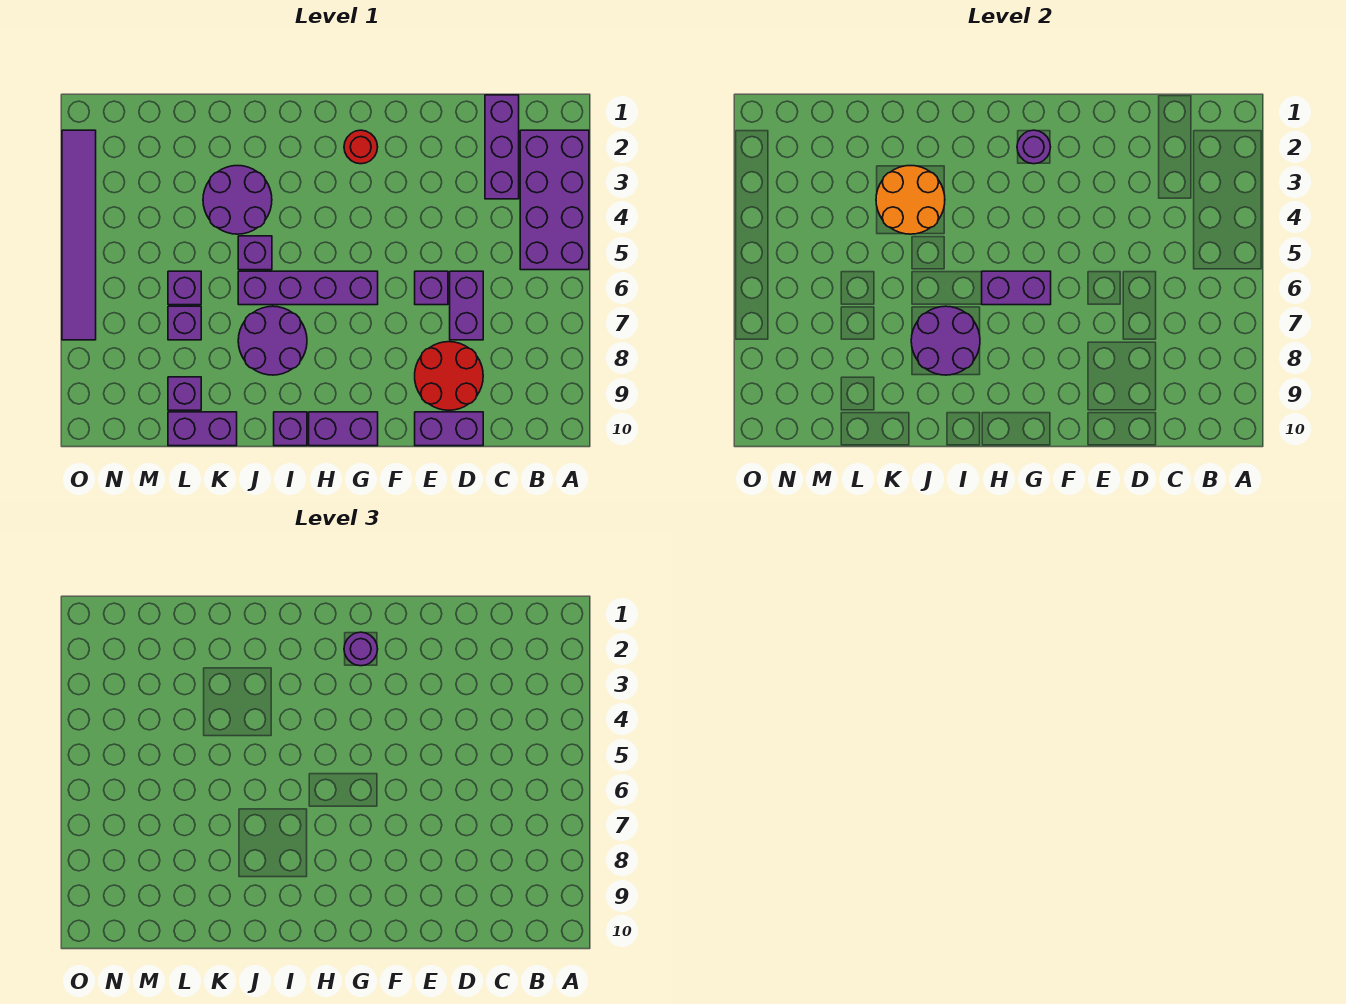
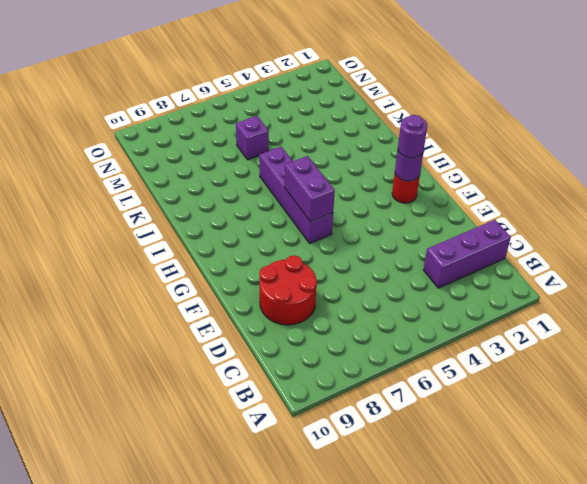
none -> purple brick A2:B5 level 1
none -> purple brick D6:D7 level 1
none -> purple brick D10:E10 level 1

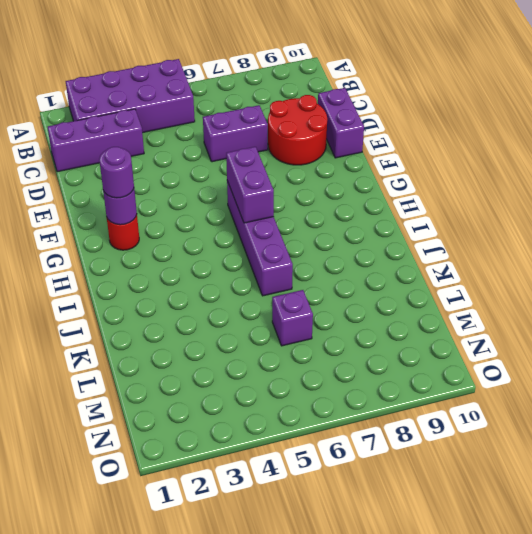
none -> purple brick E6 level 1
none -> purple brick G10:H10 level 1
none -> purple round brick I7:J8 level 1

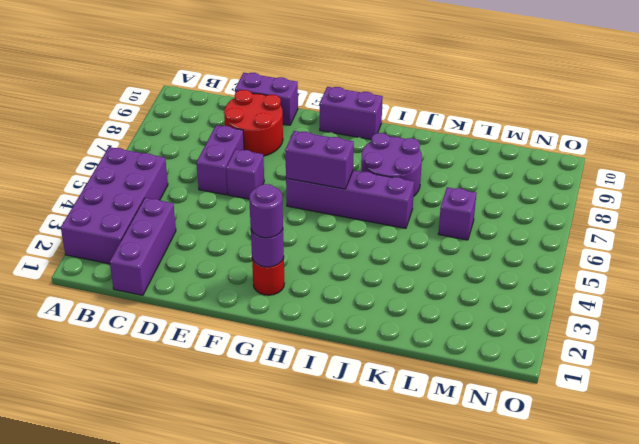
none -> purple brick I10 level 1
none -> purple round brick J3:K4 level 1
none -> purple brick J5 level 1

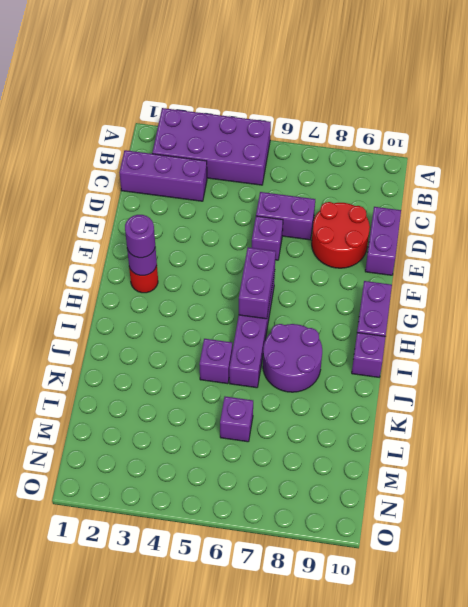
none -> purple round brick J3:K4 level 1
none -> purple brick K10:L10 level 1
none -> purple brick L7 level 1

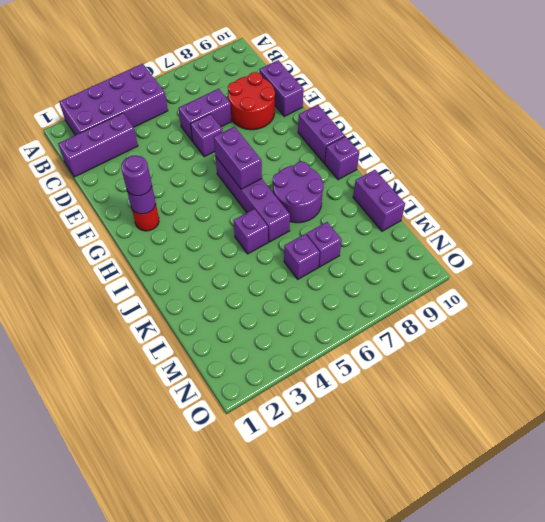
none -> purple round brick J3:K4 level 1
none -> purple brick L9 level 1
none -> purple tile O2:O7 level 1

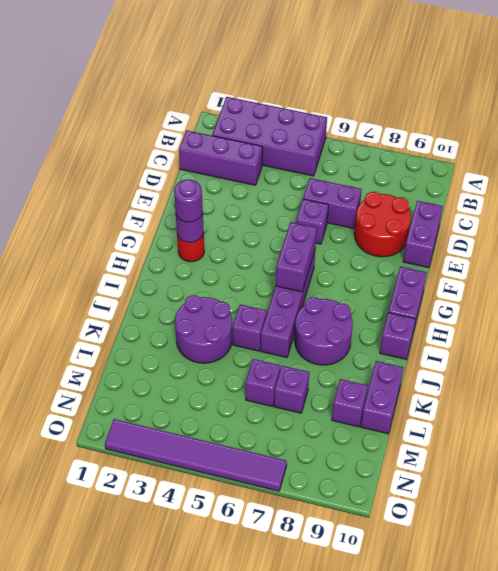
none -> purple round brick I7:J8 level 2
none -> orange round brick J3:K4 level 2

